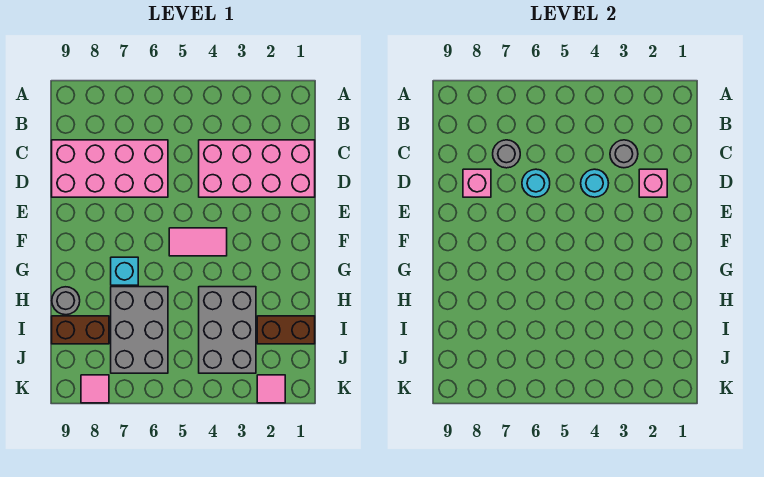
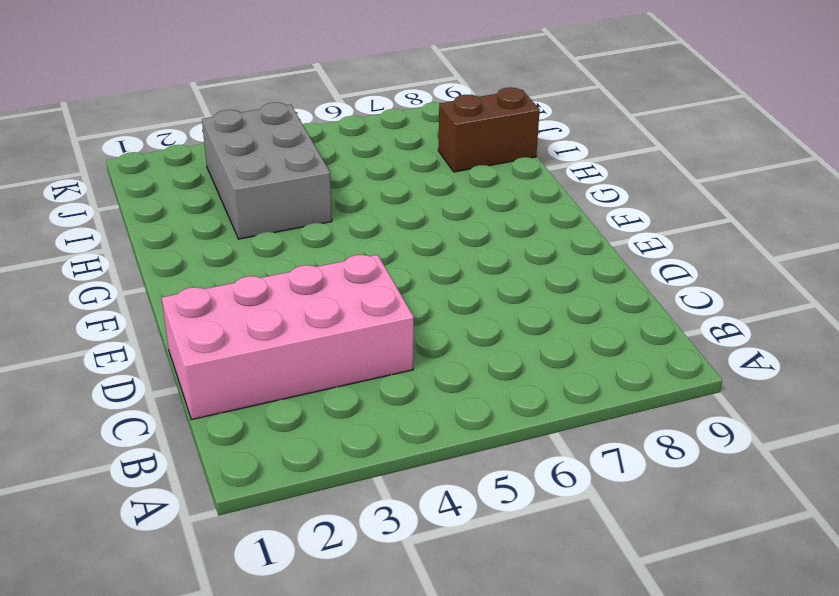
none -> pink brick C6:D9 level 1
none -> pink tile F4:F5 level 1
none -> cyan brick G7 level 1

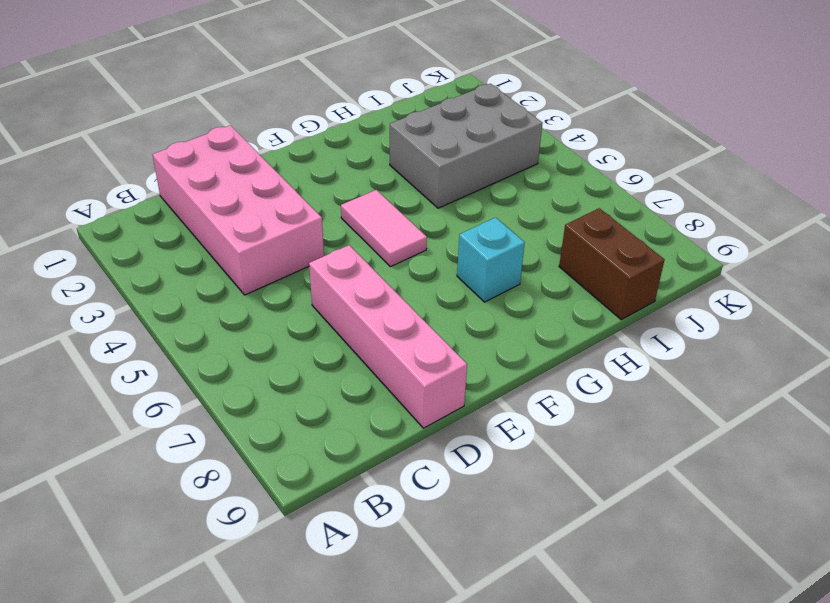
pink brick D6:D9 level 1 -> pink brick C6:D9 level 1
none -> grey brick H6:J7 level 1
none -> grey round brick H9 level 1
none -> brown brick I1:I2 level 1

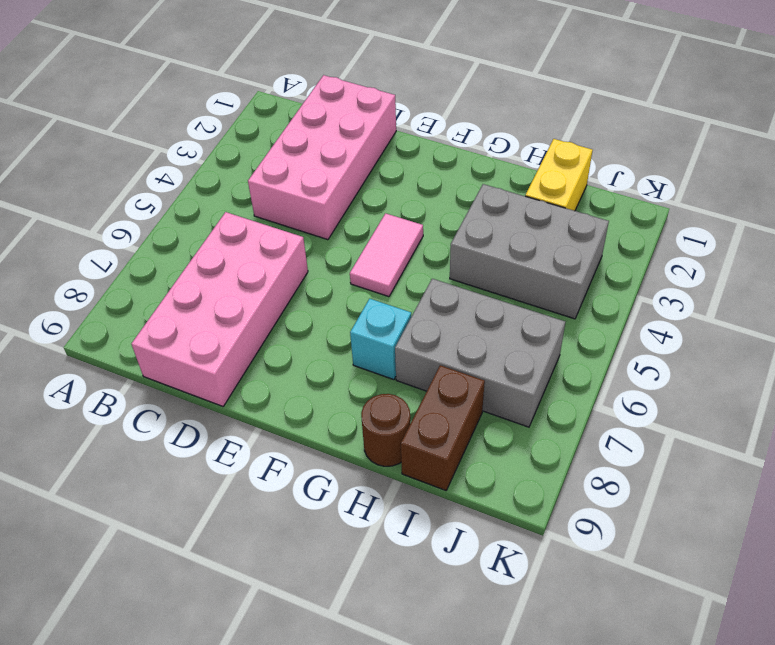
brown round brick H9 level 1 -> grey round brick H9 level 1
yellow brick I1:I2 level 1 -> brown brick I1:I2 level 1
none -> pink tile K2 level 1
none -> pink tile K8 level 1
none -> grey round brick C3 level 2

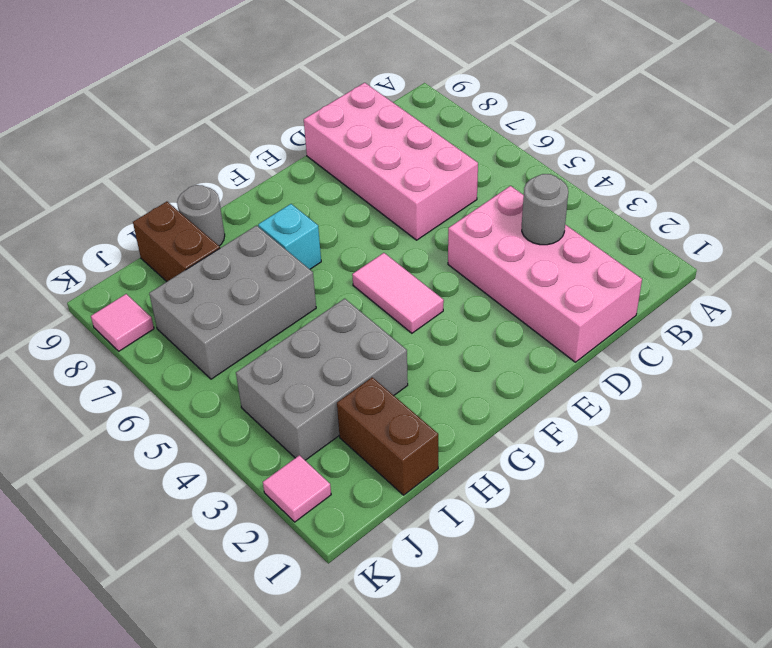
none -> grey round brick C7 level 2
none -> pink brick D2 level 2
none -> cyan round brick D4 level 2

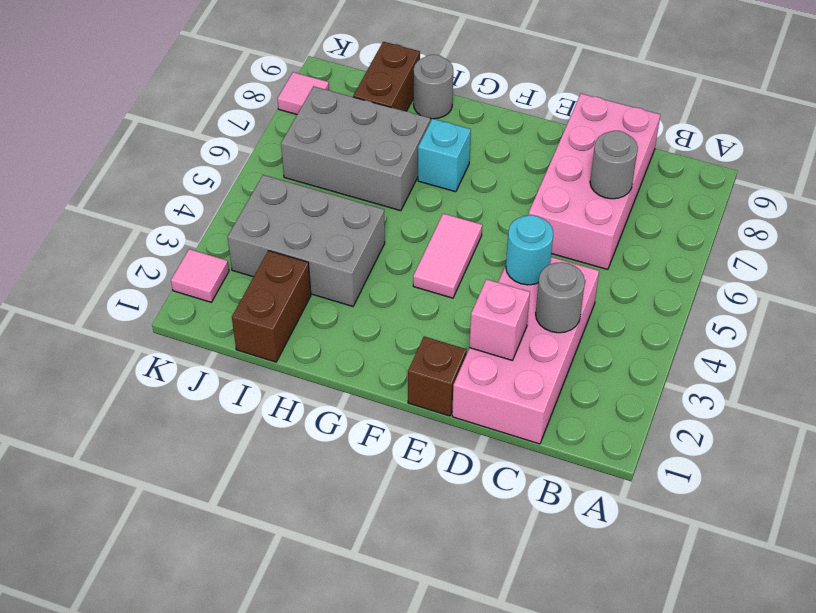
brown brick E1 level 1 -> none
none -> cyan round brick D6 level 2
none -> pink brick D8 level 2

